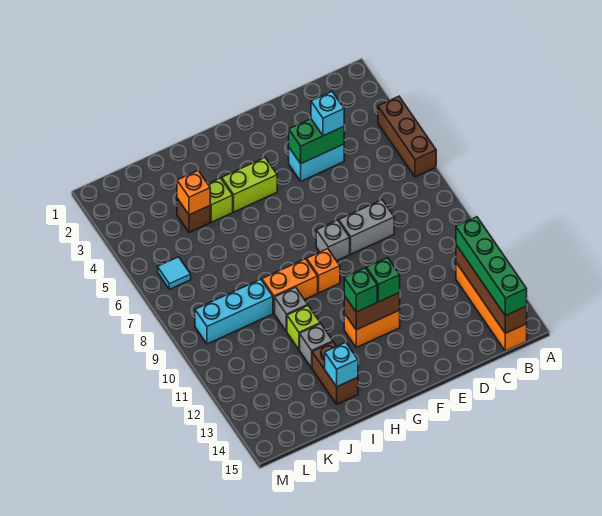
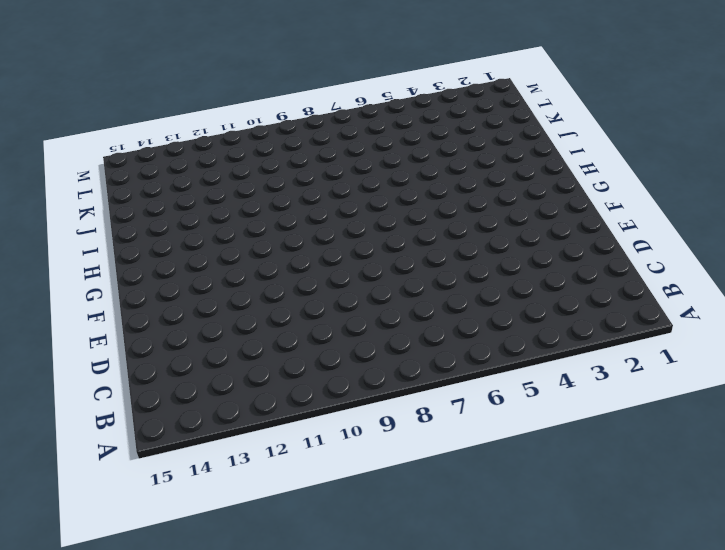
none -> brown brick A4:A6 level 1
none -> orange brick B12:B15 level 1
none -> cyan brick D4:E4 level 1

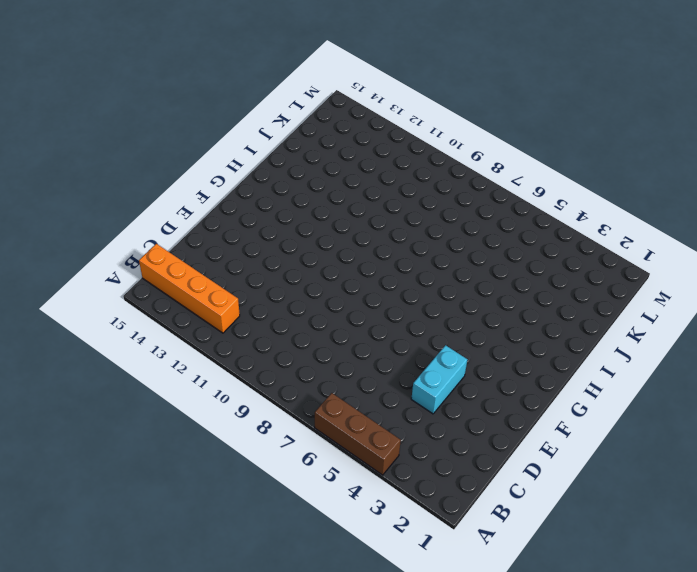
none -> grey brick D8:E8 level 1
none -> grey brick F8 level 1
none -> orange brick F12:G12 level 1

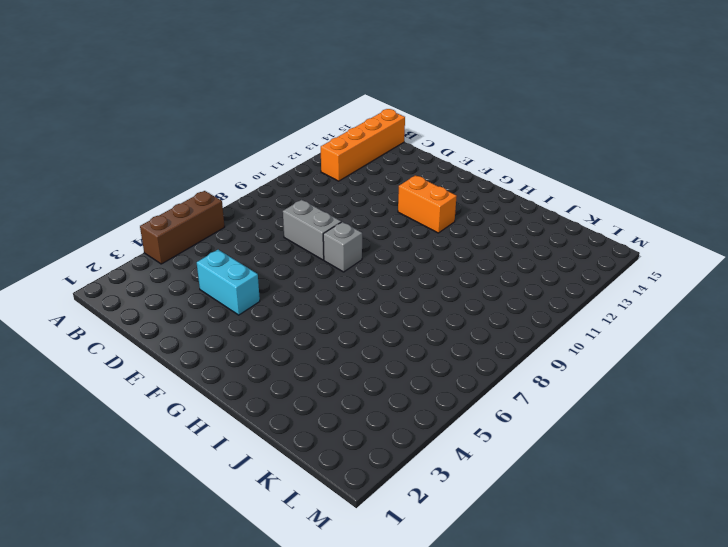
none -> lime brick G4:H4 level 1
none -> orange brick G9 level 1
none -> orange brick H9:I9 level 1

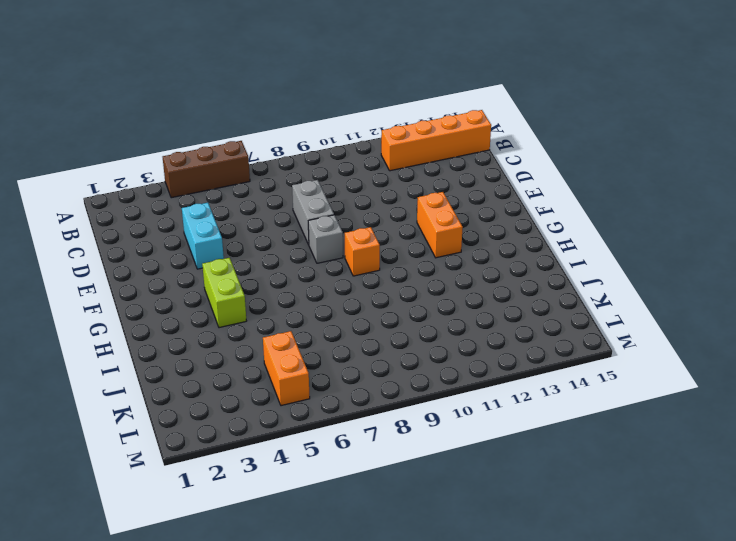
orange brick K5:L5 level 1 -> orange brick H9:I9 level 1
none -> lime brick I4 level 1
none -> grey brick I10 level 1
none -> lime brick I11 level 1

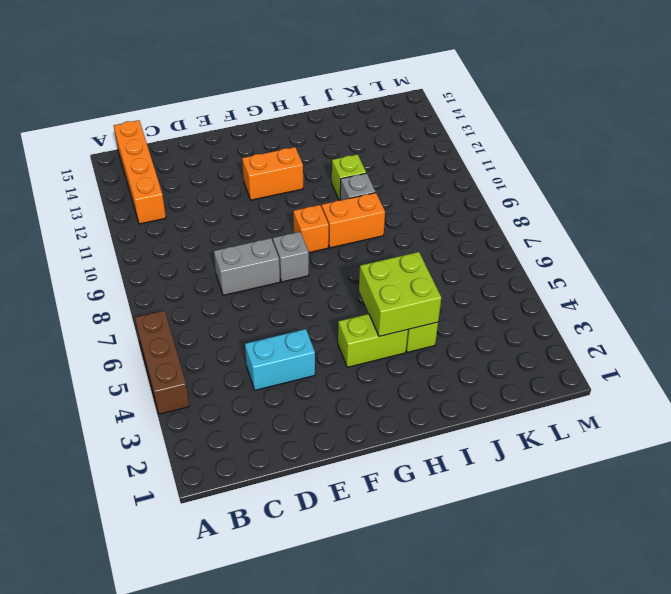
lime brick H4:I5 level 2 -> none
none -> grey brick I12 level 1
none -> brown brick I13:I14 level 1
none -> brown brick J4 level 1

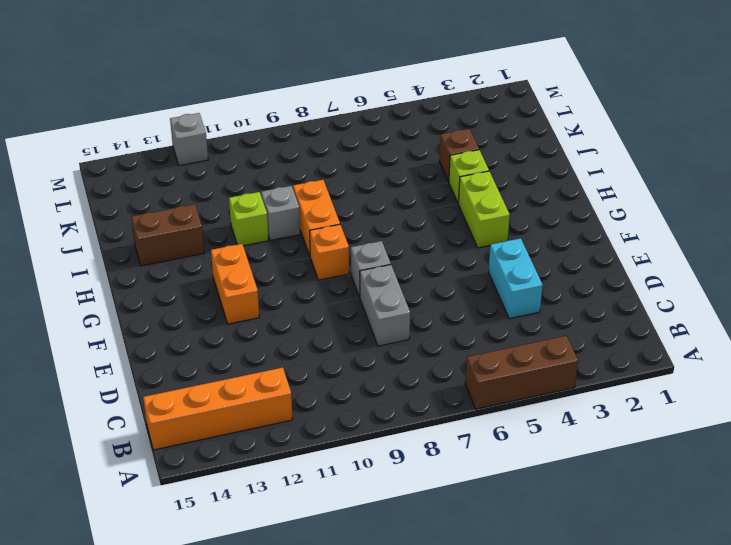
grey brick M12 level 1 -> grey brick I12 level 1
none -> cyan brick J9:L9 level 1
none -> cyan tile L6 level 1
none -> brown brick B12:B15 level 2

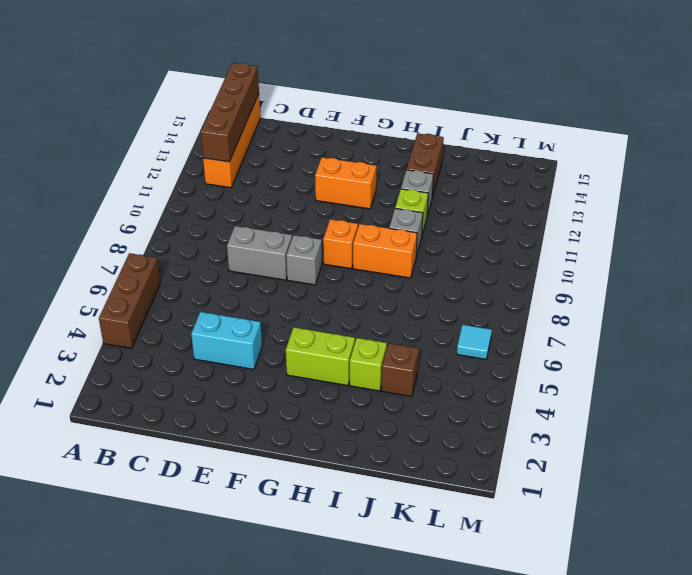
none -> cyan brick J9:L9 level 1
none -> green brick D4:E4 level 2
none -> brown brick F12:G12 level 2

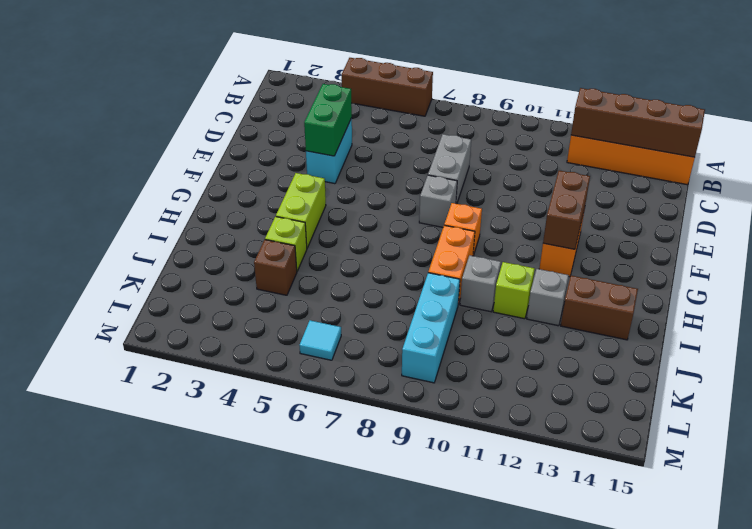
none -> cyan brick I14 level 2
none -> orange brick J4 level 2
none -> green brick B12:B15 level 3

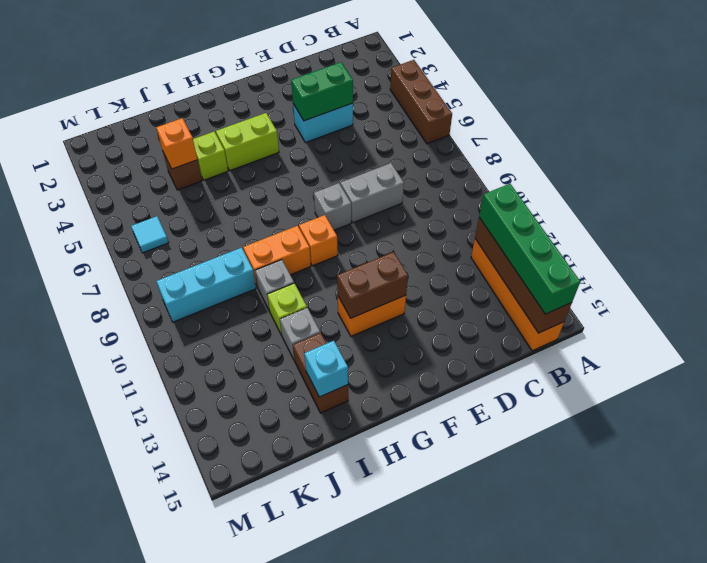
none -> cyan brick D4 level 3
none -> green brick F12 level 3
none -> green brick G12 level 3

